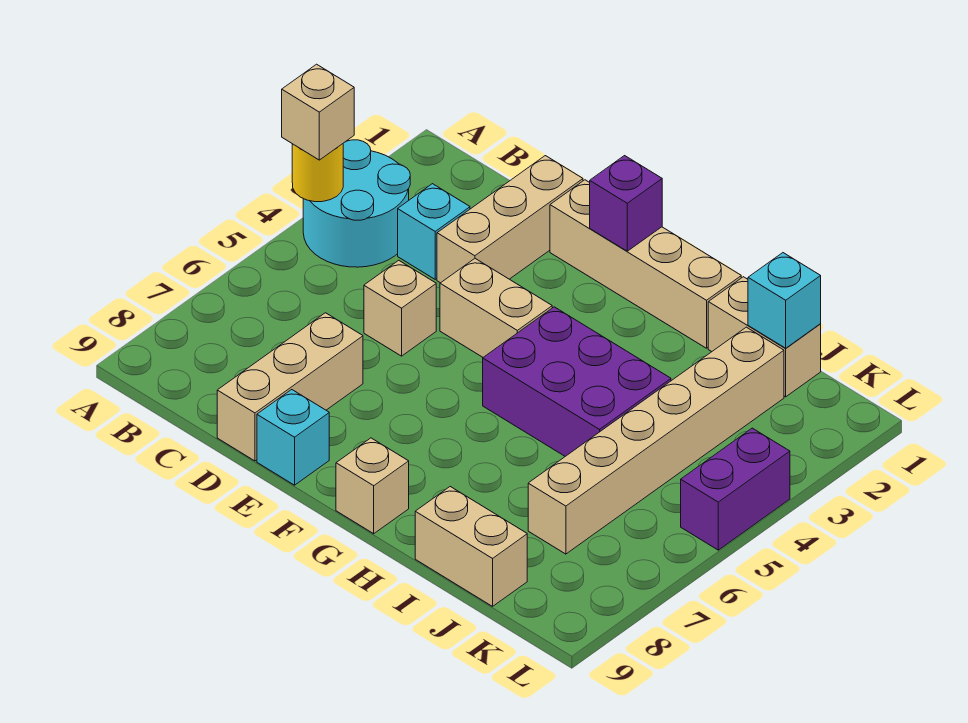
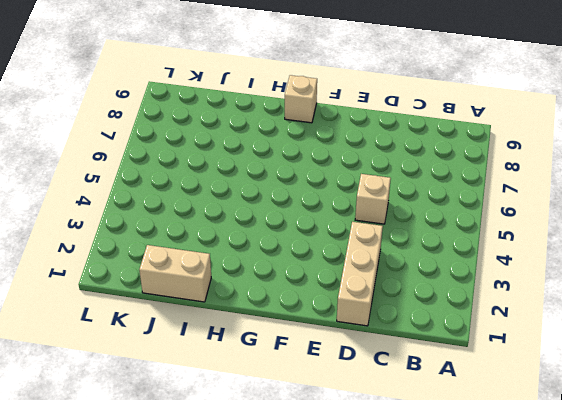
none -> cyan round brick A3:B4 level 1
none -> cyan brick C3 level 1
none -> tan brick D7:D9 level 1

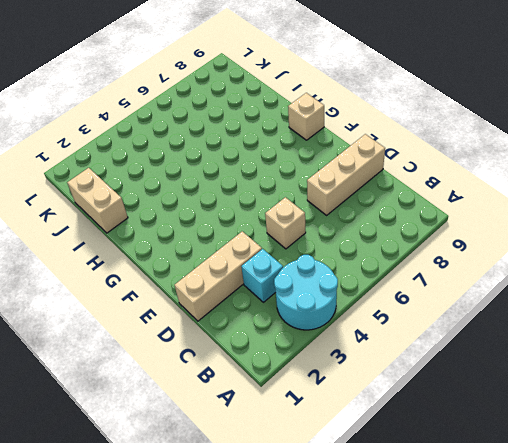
none -> tan brick E1:H1 level 1
none -> tan brick E4:F4 level 1
none -> cyan brick E9 level 1

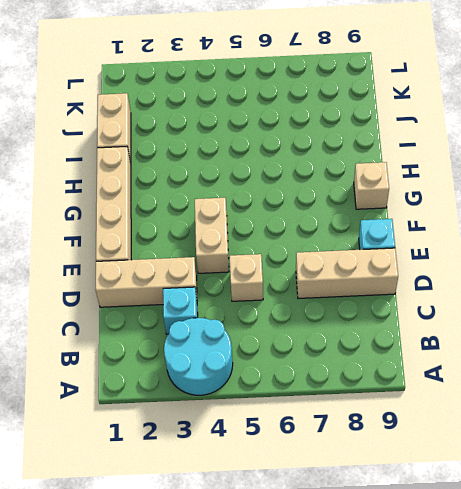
none -> purple brick G4:I5 level 1
none -> tan brick I9:J9 level 1
none -> tan brick J2:J7 level 1

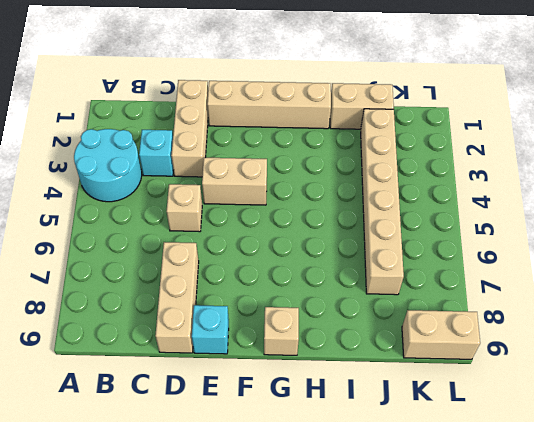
tan brick K9:L9 level 1 -> tan brick I9:J9 level 1
none -> purple brick G4:I5 level 1
none -> purple brick L4:L5 level 1
none -> yellow round brick A4 level 2

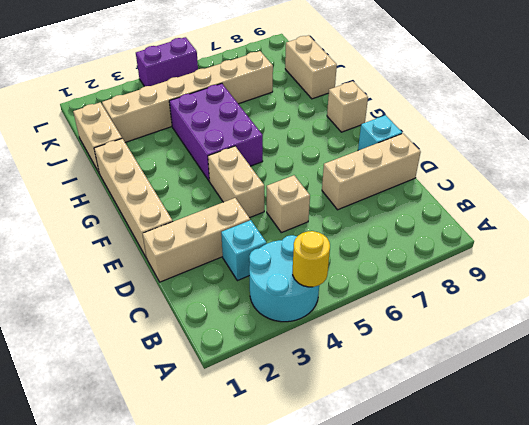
none -> purple brick F1 level 2
none -> cyan brick J1 level 2
none -> tan brick A4 level 3

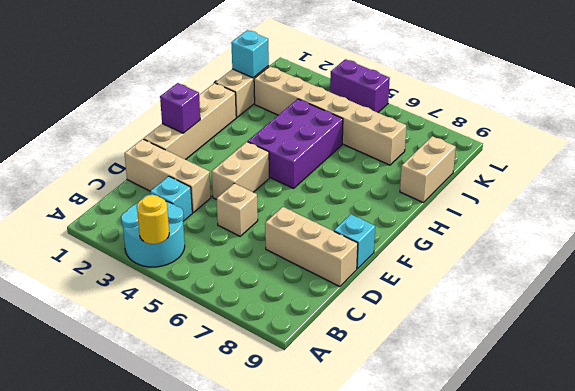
none -> tan brick G9 level 1
none -> tan brick A4 level 3

